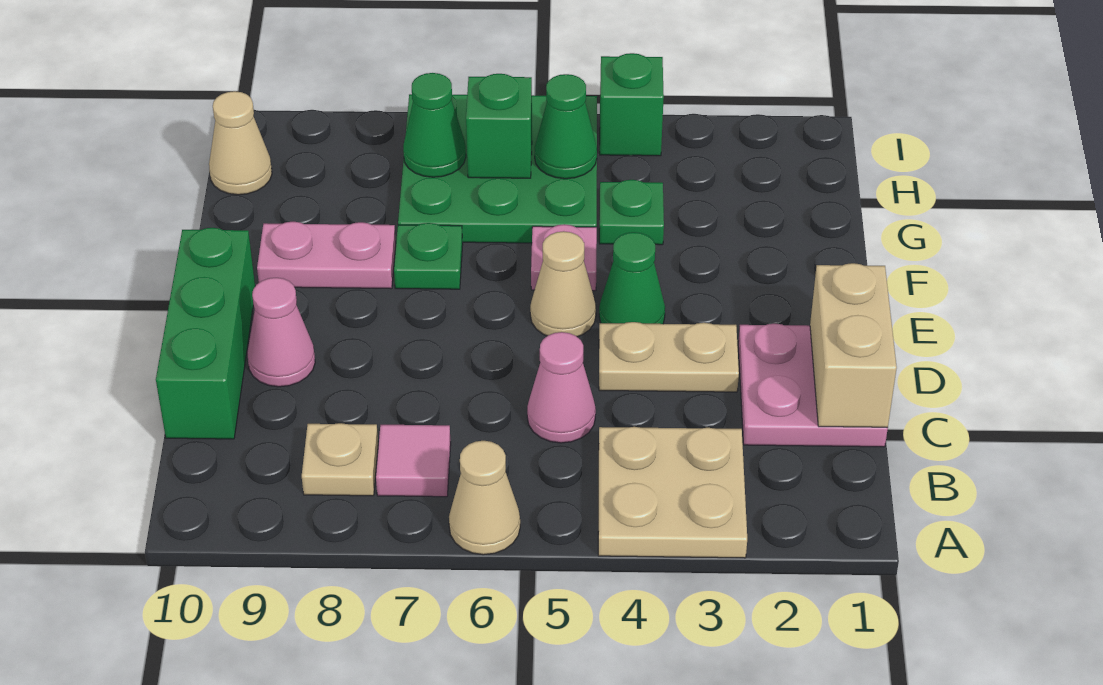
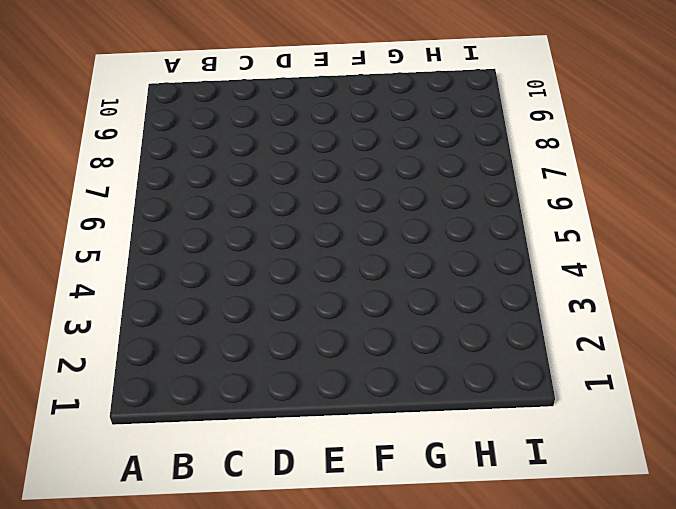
none -> tan plate A3:B4 level 1
none -> tan cone A6 level 1
none -> pink tile B7 level 1

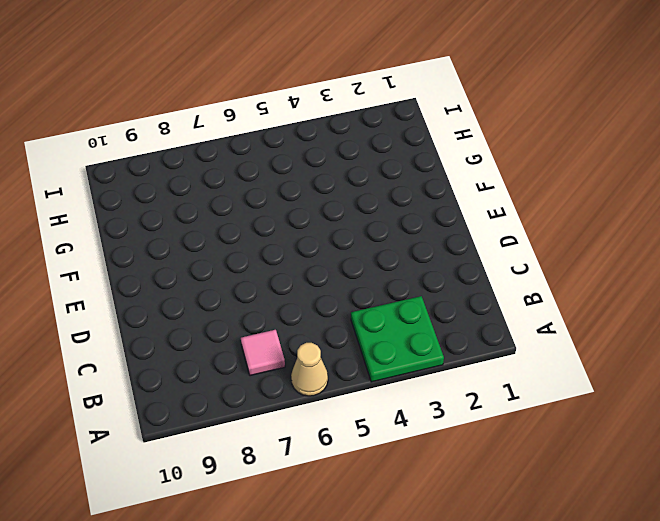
green plate A3:B4 level 1 -> tan plate A3:B4 level 1
none -> tan plate B8 level 1
none -> pink plate C1:D2 level 1
none -> pink cone C5 level 1

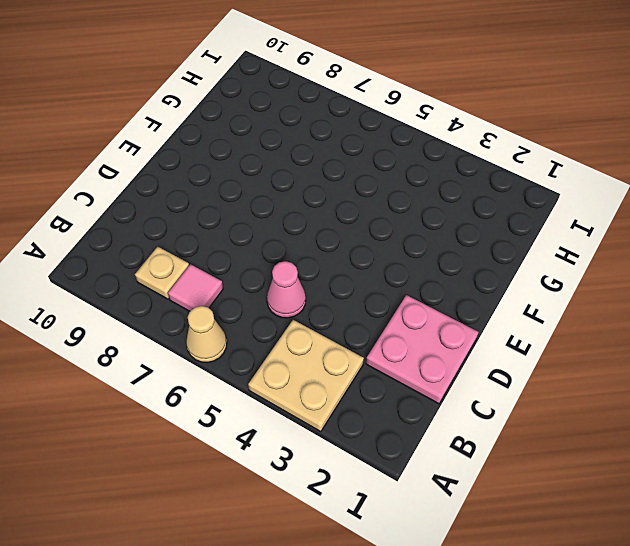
none -> green brick C10:E10 level 1
none -> tan plate D3:D4 level 1
none -> pink cone D9 level 1

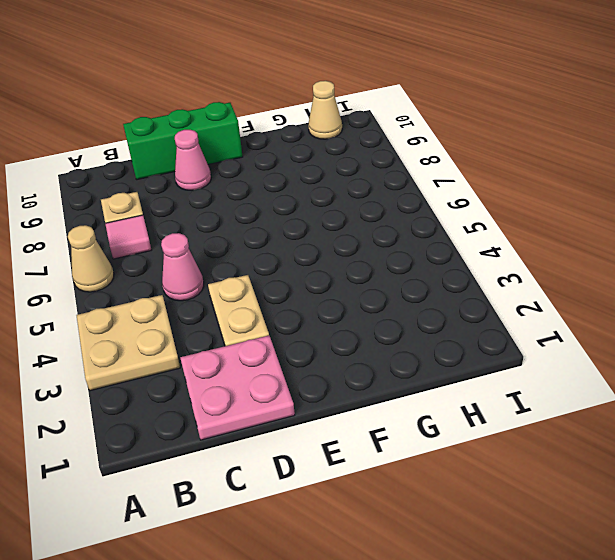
none -> green cone E4 level 1
none -> tan cone E5 level 1
none -> pink plate F5 level 1

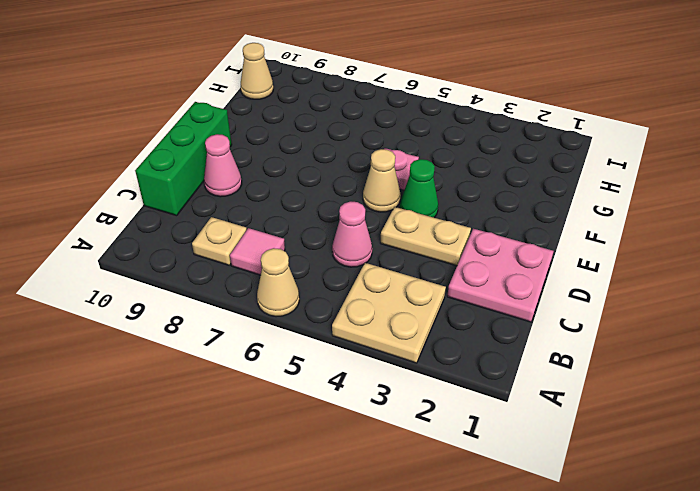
none -> green plate F7 level 1
none -> pink plate F8:F9 level 1
none -> green plate G4 level 1

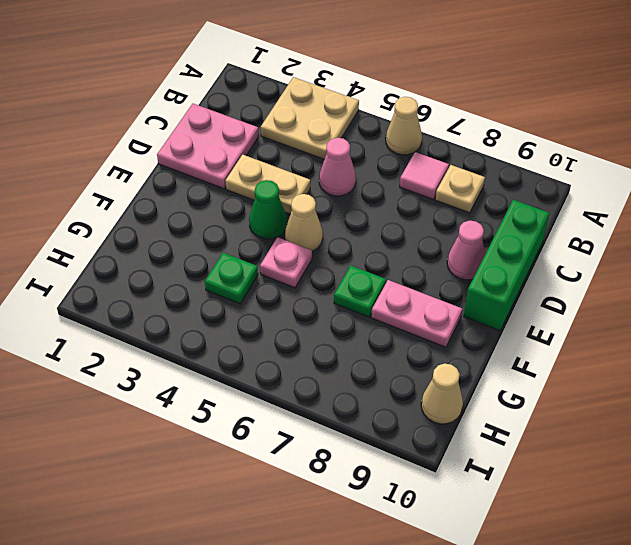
none -> green plate G5:I7 level 1
none -> green brick I4 level 1
none -> tan brick C1:D1 level 2

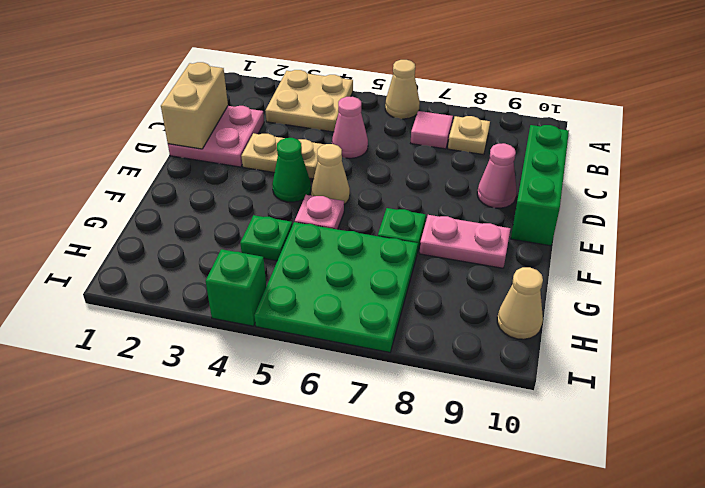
none -> green cone H5 level 2
none -> green brick H6 level 2
none -> green cone H7 level 2

